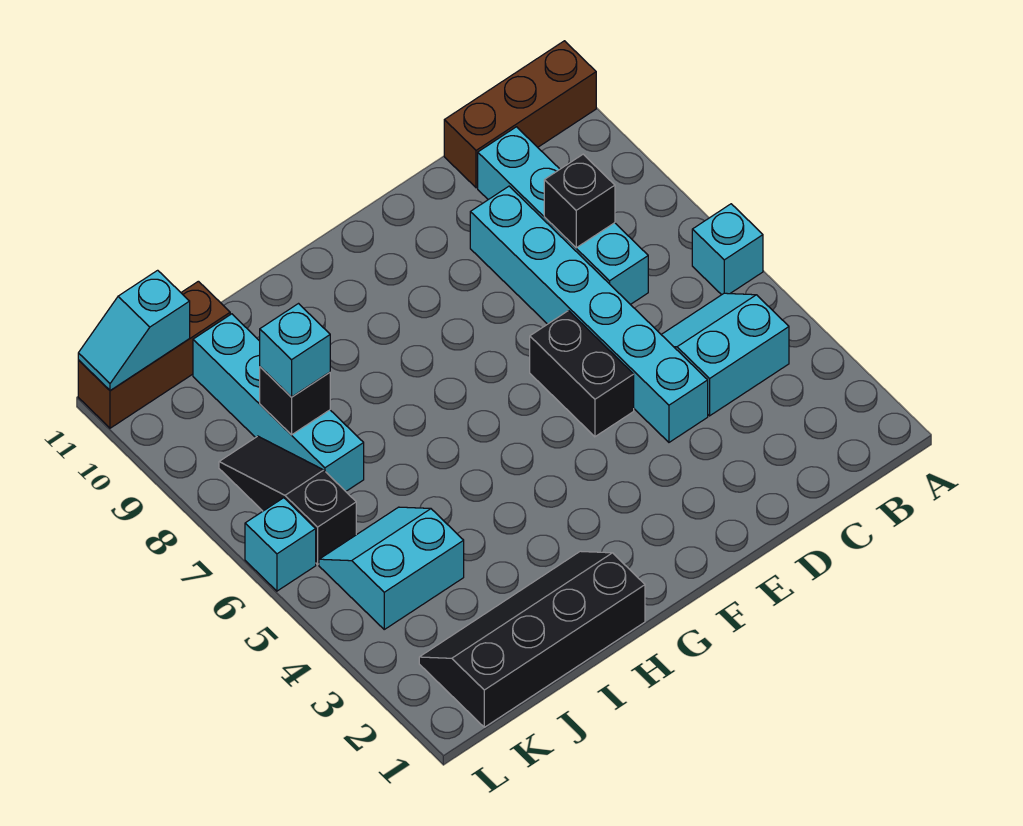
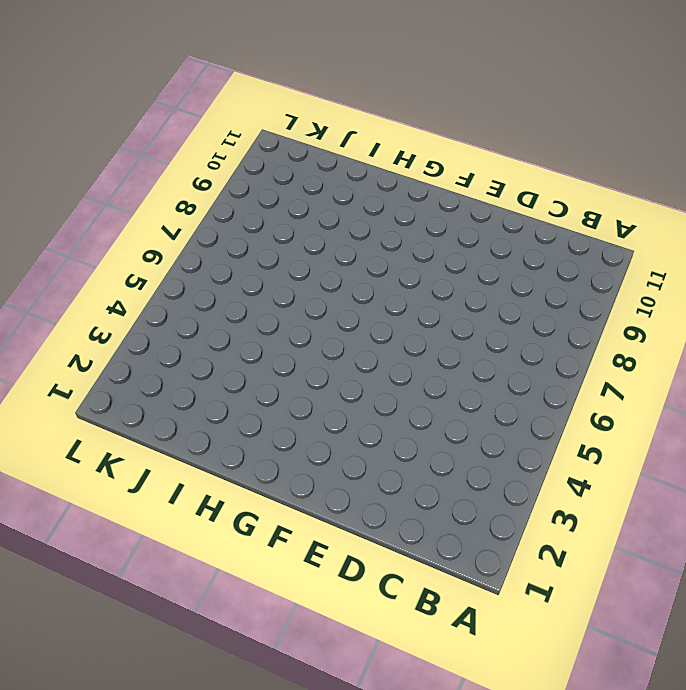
none -> cyan brick A6 level 1
none -> brown brick A11:C11 level 1
none -> cyan slope B4:C5 level 1 top 4

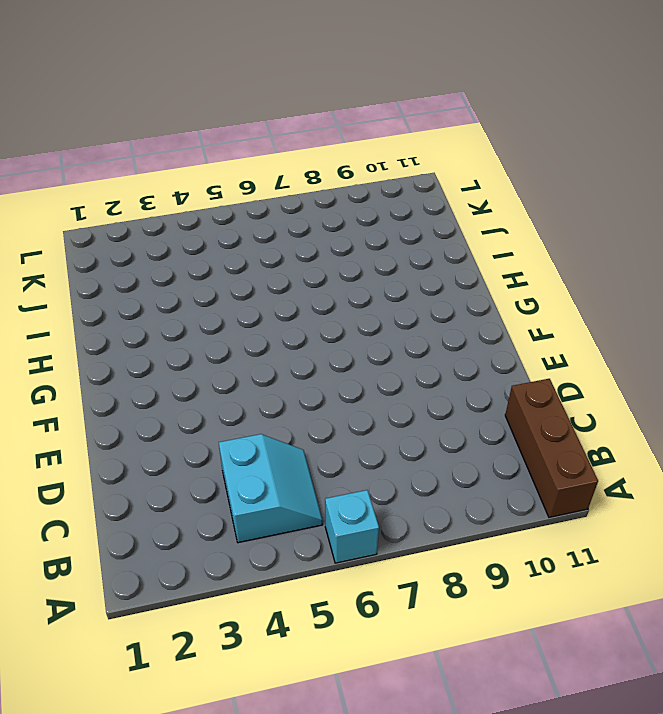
none -> cyan brick C7:C10 level 1
none -> cyan brick D4:D9 level 1
none -> black brick E5:E6 level 1

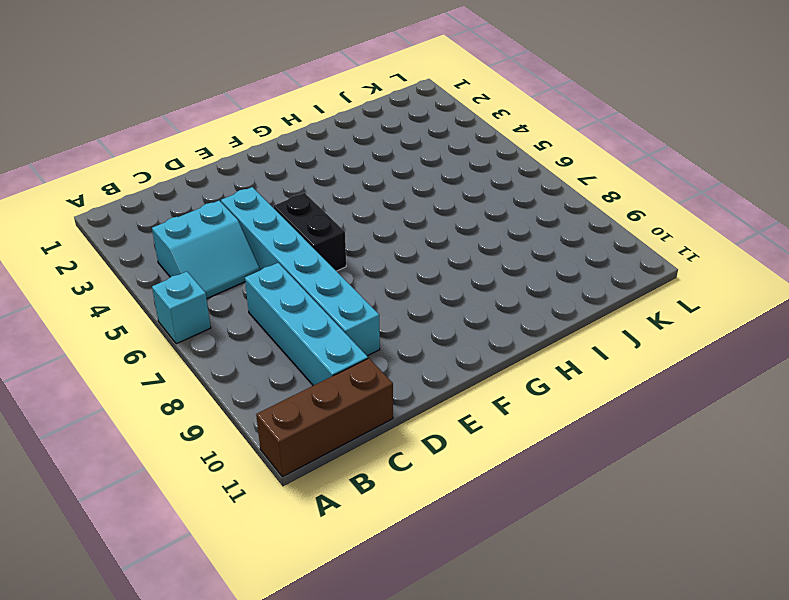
none -> black slope H1:K2 level 1 top 1
none -> cyan slope J4:K5 level 1 top 4
none -> cyan brick J7:J10 level 1

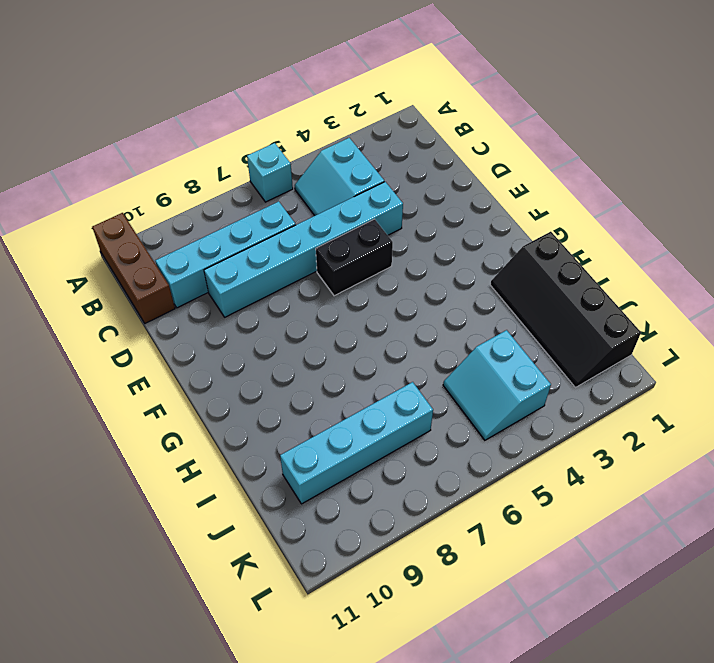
none -> brown brick J11:L11 level 1
none -> black slope K6:K8 level 1 top 6
none -> cyan brick L6 level 1

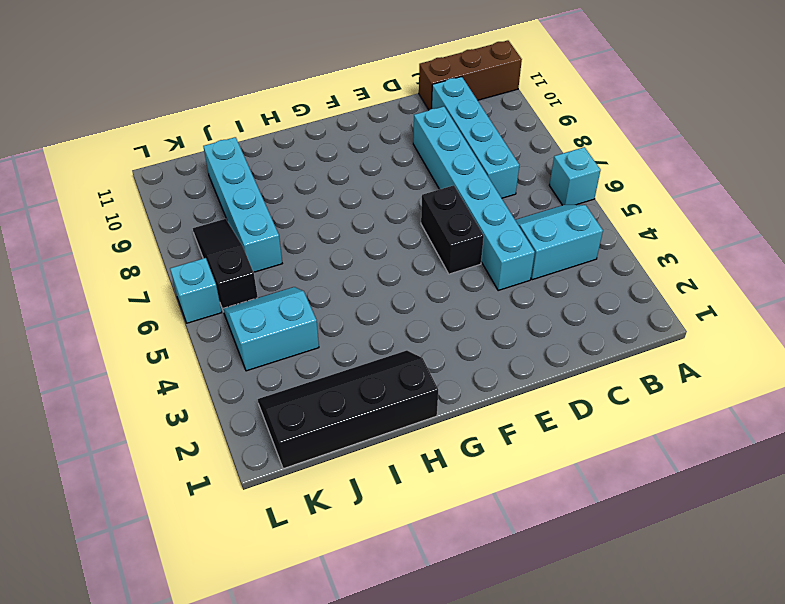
none -> brown brick J11:L11 level 1
none -> black brick C8 level 2
none -> black brick J8 level 2

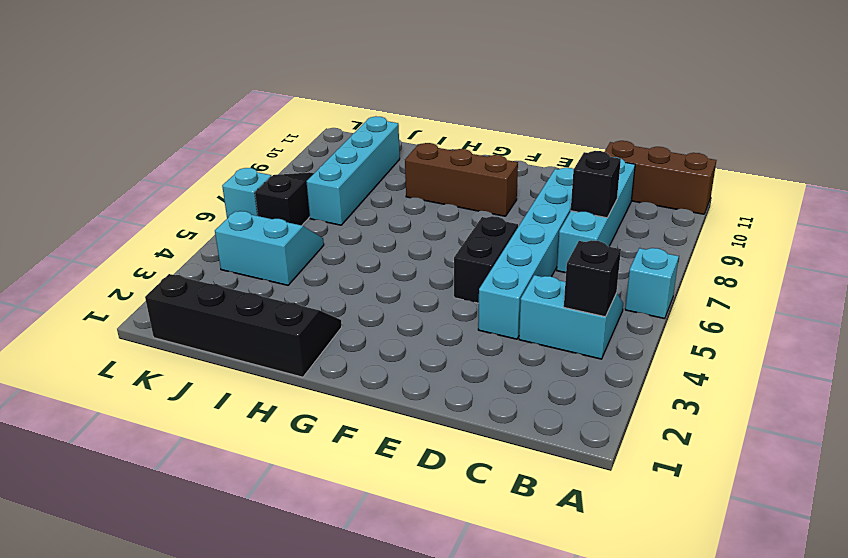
black brick B4 level 2 -> black brick J8 level 2
brown brick F9:H9 level 1 -> brown brick J11:L11 level 1
none -> cyan slope K11:L11 level 2 top K
none -> cyan brick J8 level 3

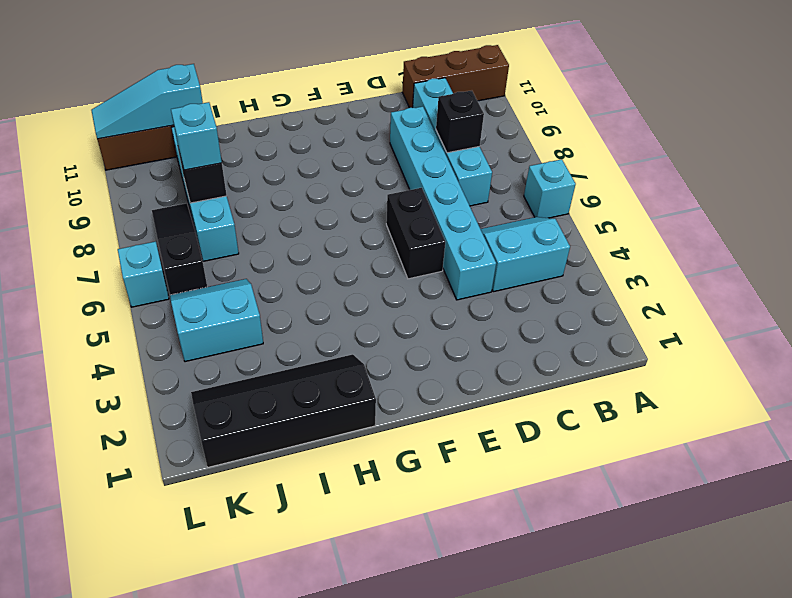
cyan slope J11:L11 level 2 top J -> cyan slope K11:L11 level 2 top K

